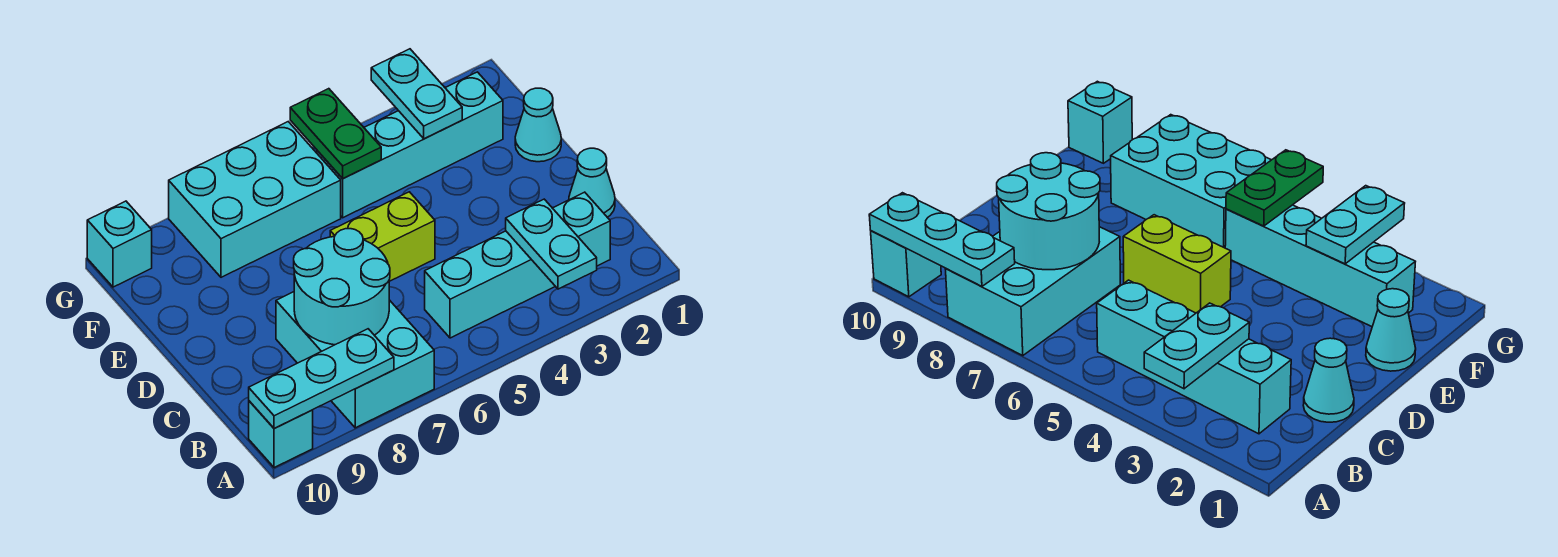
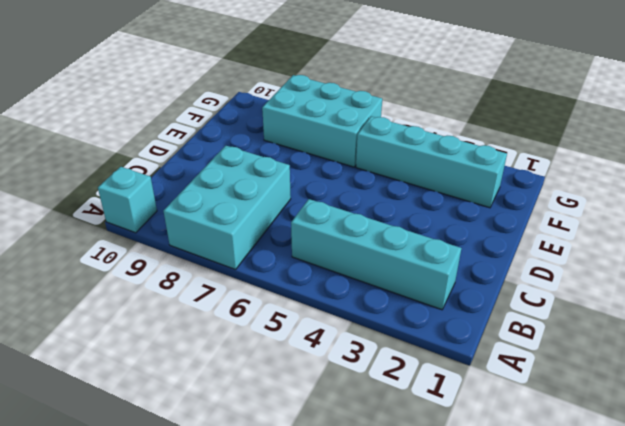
none -> cyan cone C1 level 1
none -> lime brick D5:D6 level 1
none -> cyan cone E1 level 1

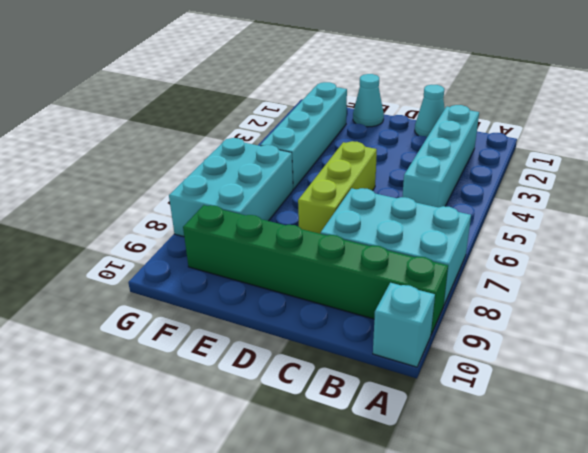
green brick A9:F9 level 1 -> none
lime brick D5:D7 level 1 -> lime brick D5:D6 level 1
none -> cyan brick G10 level 1
none -> cyan plate A3:B3 level 2
none -> cyan plate A8:A10 level 2

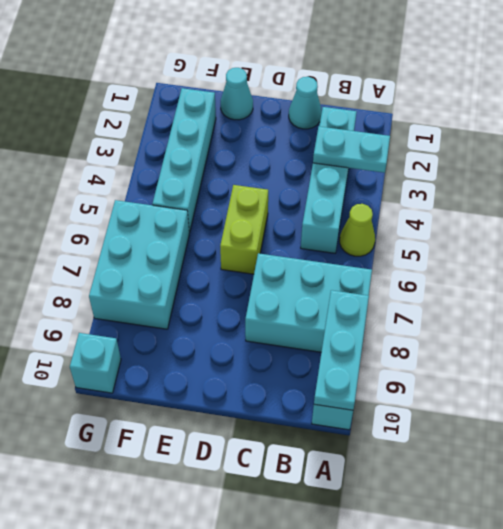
lime cone A5 level 1 -> none
none -> cyan round brick B7:C8 level 2
none -> cyan plate F3:G3 level 2
none -> green plate F5:G5 level 2

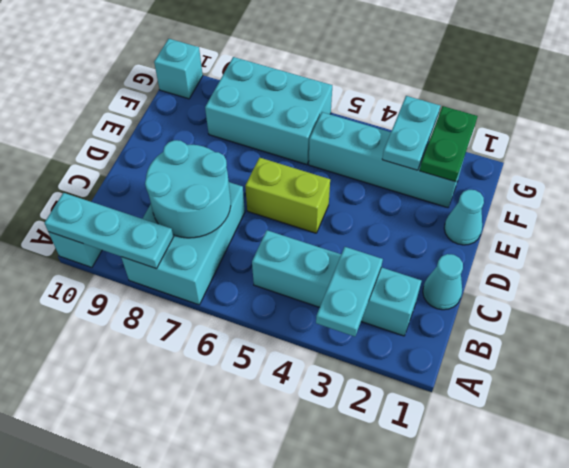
green plate F2:G2 level 2 -> green plate F5:G5 level 2

